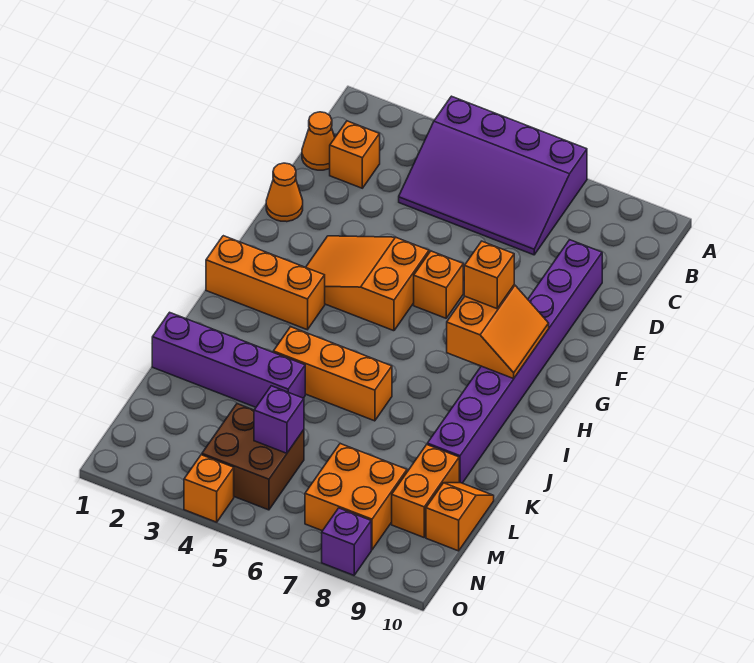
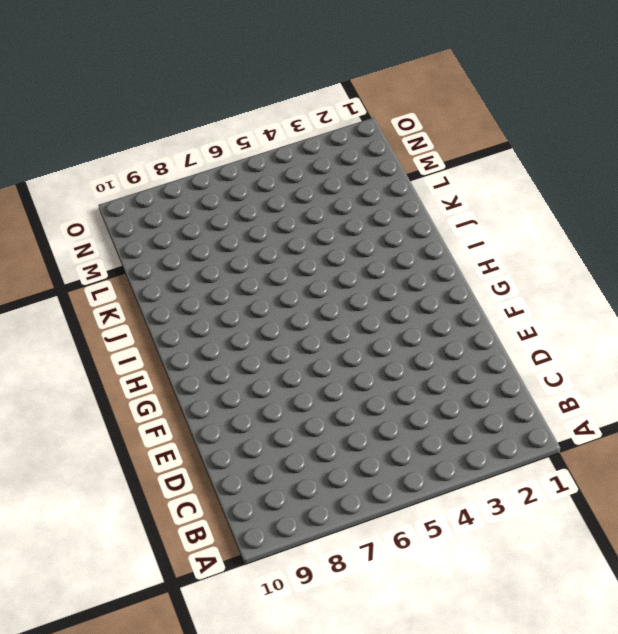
none -> purple slope A4:C7 level 1 top A
none -> orange cone C1 level 1
none -> orange brick C2 level 1

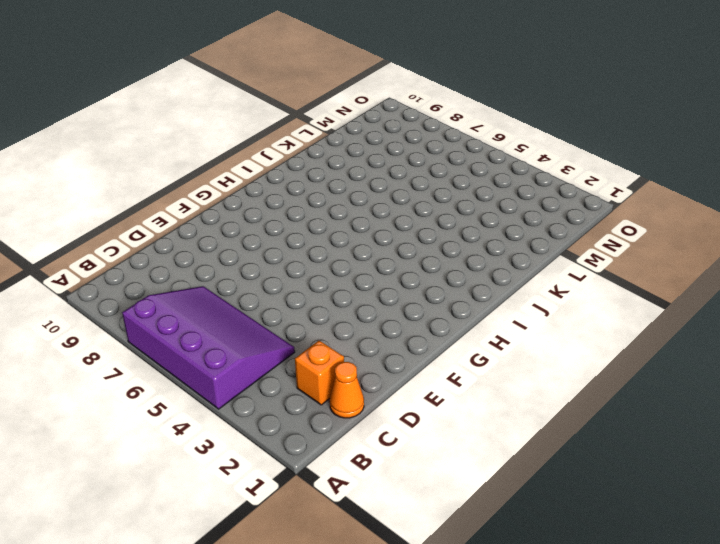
none -> purple brick D9:K9 level 1
none -> orange cone E1 level 1
none -> orange slope F3:G5 level 1 top 5

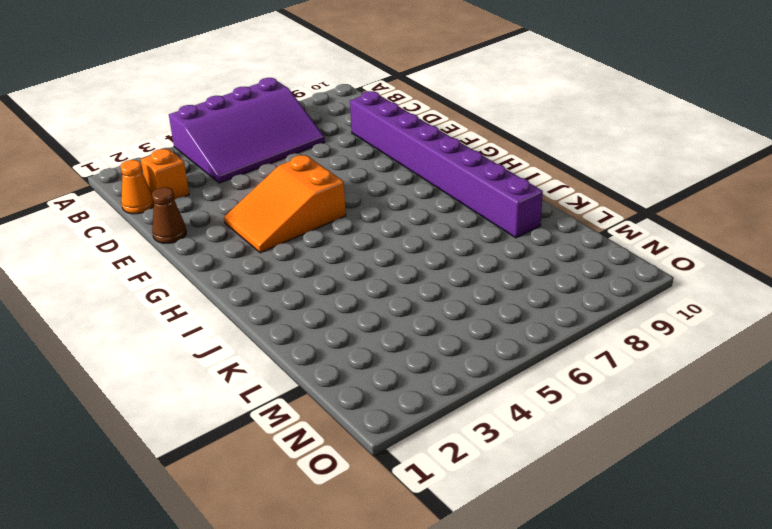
brown cone E1 level 1 -> orange cone E1 level 1
none -> orange brick F6 level 1
none -> orange brick H1:H3 level 1
none -> orange brick J4:J6 level 1

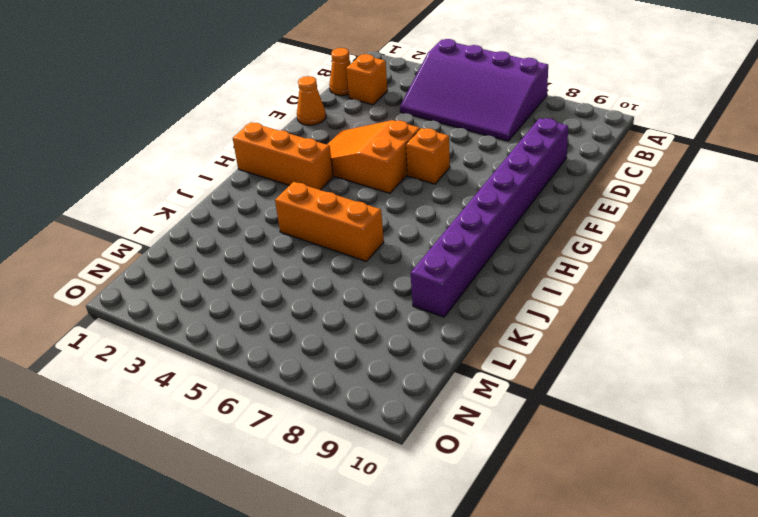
none -> purple brick K1:K4 level 1
none -> orange brick L9:M9 level 1
none -> orange slope L10:M10 level 1 top M

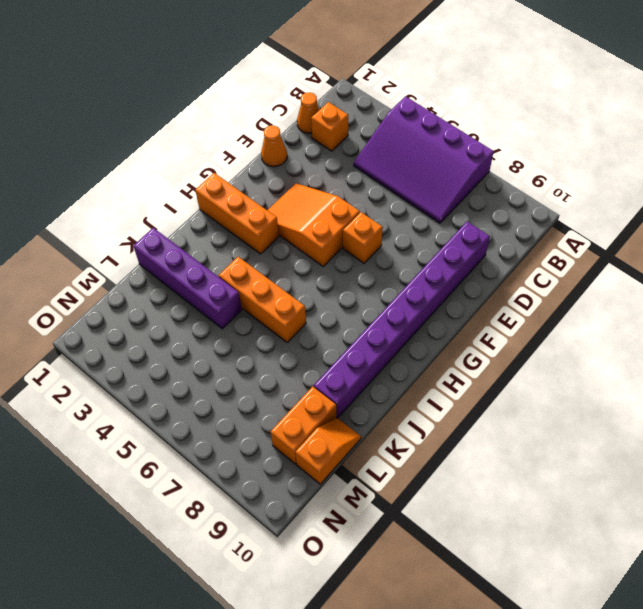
none -> brown brick M4:N5 level 1
none -> orange brick M7:N8 level 1
none -> orange brick O4 level 1

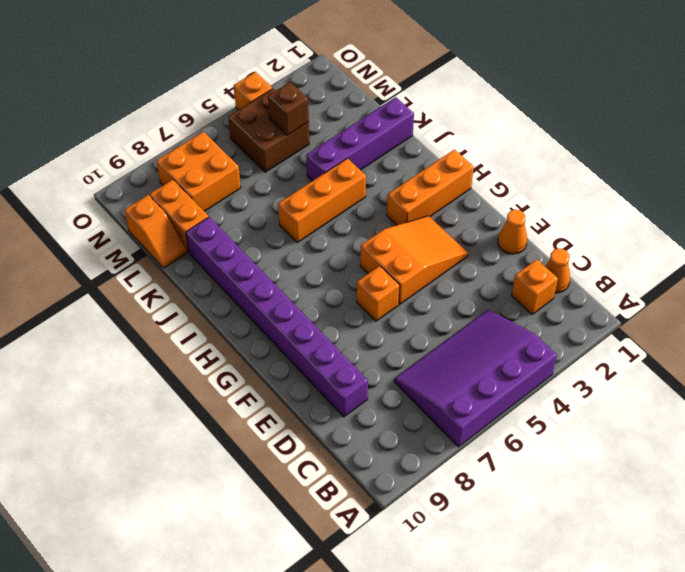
brown brick M4 level 2 -> none
none -> purple brick O8 level 1
none -> orange slope G8:H9 level 2 top 8
none -> purple brick M5 level 2

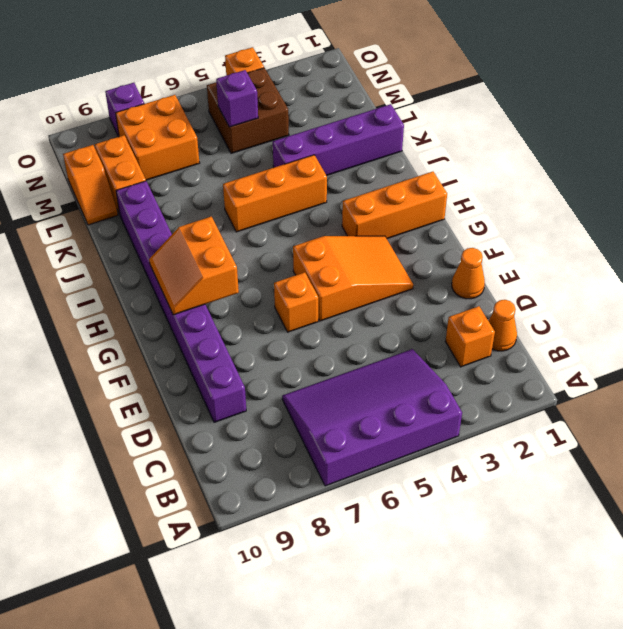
none -> orange brick G8 level 3

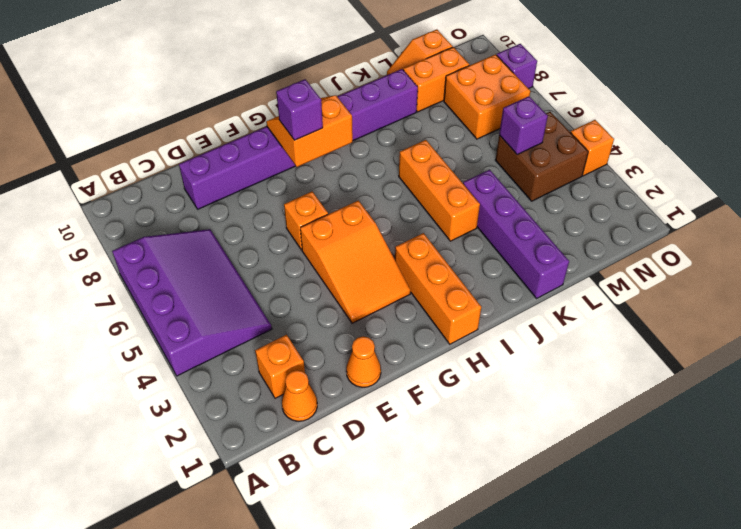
purple brick G8 level 3 -> orange brick G8 level 3

